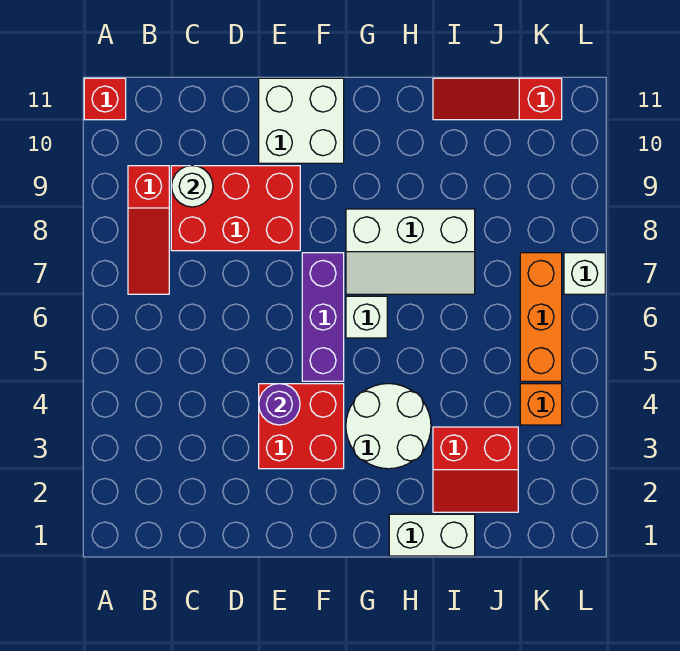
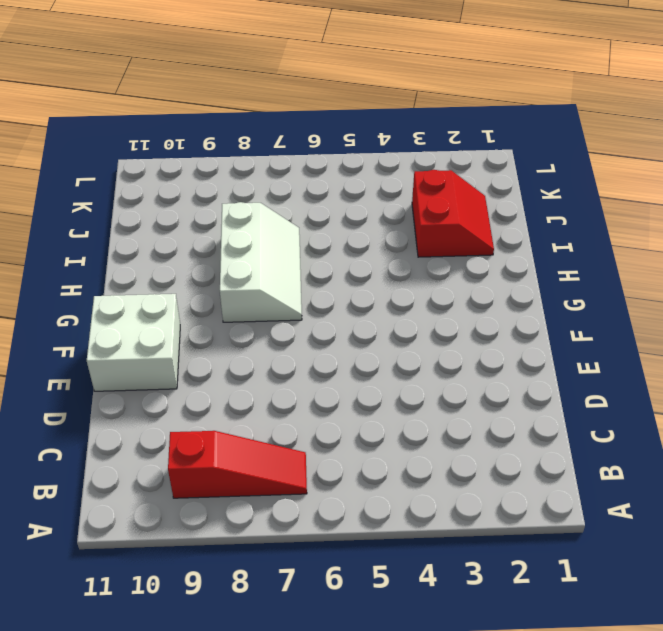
none -> red brick A11 level 1
none -> red brick C8:E9 level 1
none -> red brick E3:F4 level 1

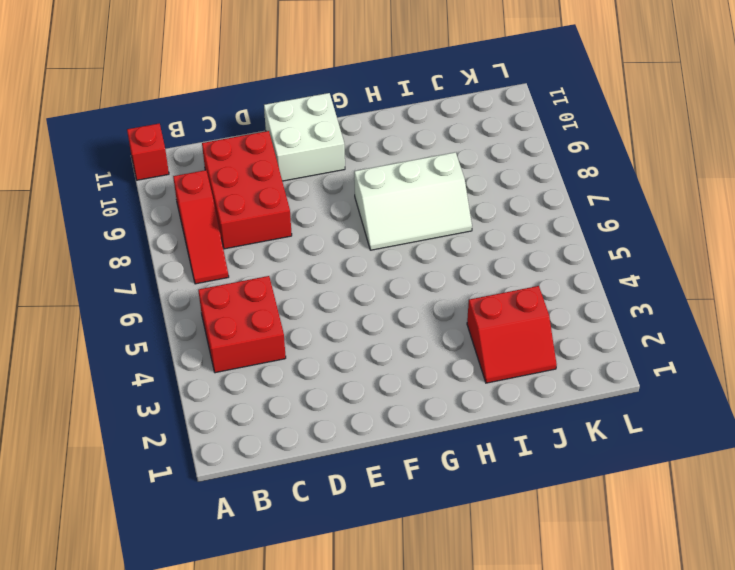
red brick B4:C5 level 1 -> red brick E3:F4 level 1
red brick C8:D10 level 1 -> red brick C8:E9 level 1
none -> purple brick F5:F7 level 1
none -> white round brick G3:H4 level 1
none -> white brick G6 level 1

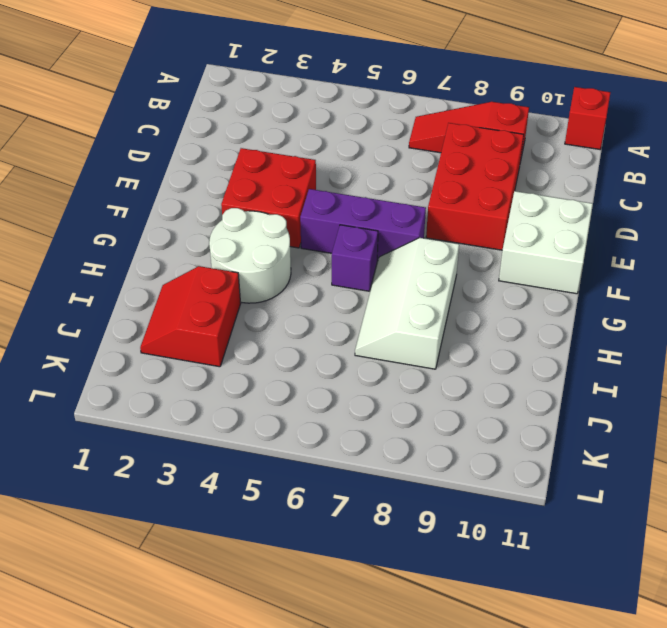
purple brick G6 level 1 -> white brick G6 level 1
none -> white brick H1:I1 level 1
none -> red slope I11:K11 level 1 top K
none -> orange brick K4 level 1

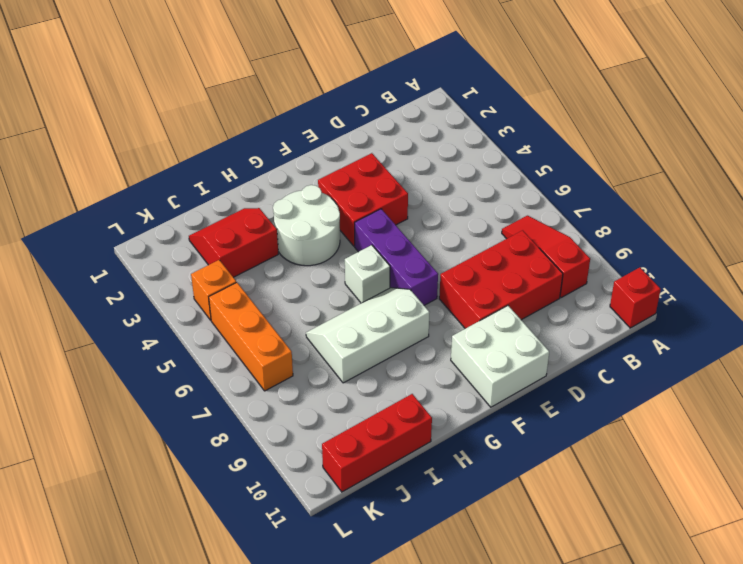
red brick I11:K11 level 1 -> red slope I11:K11 level 1 top K
none -> white brick H1:I1 level 1
none -> white brick L7 level 1
none -> white round brick C9 level 2

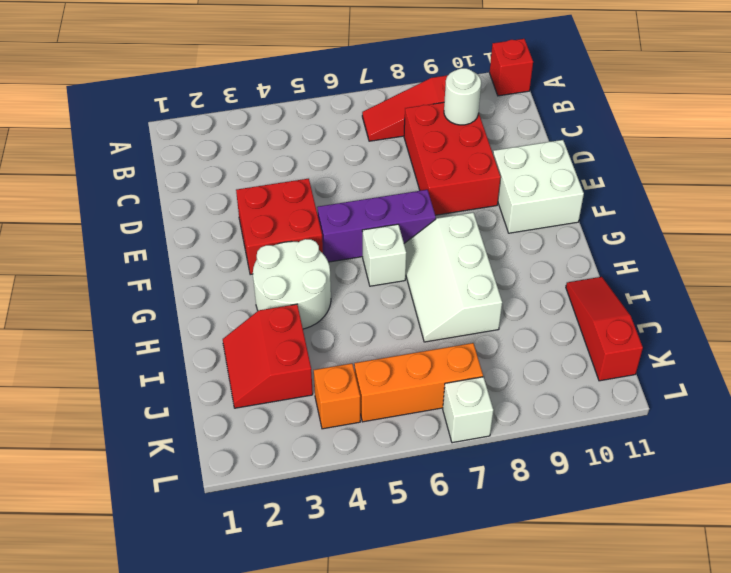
none -> white brick H1:I1 level 1
none -> purple round brick E4 level 2

